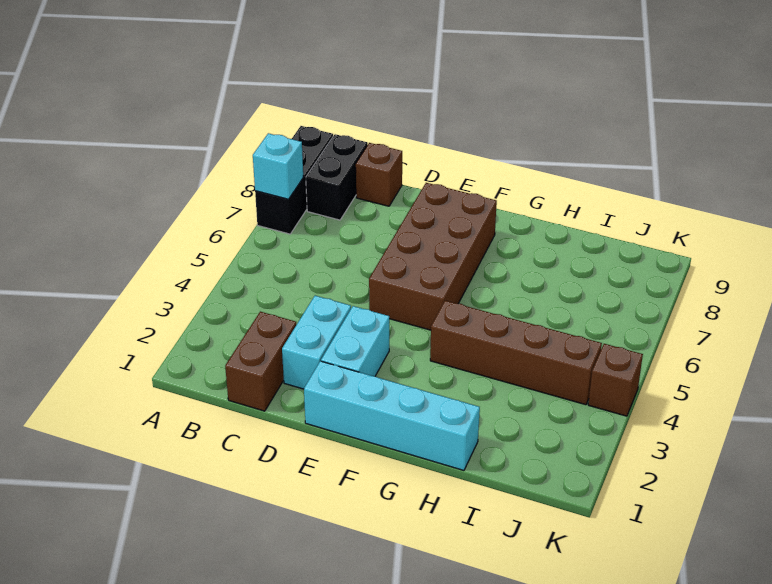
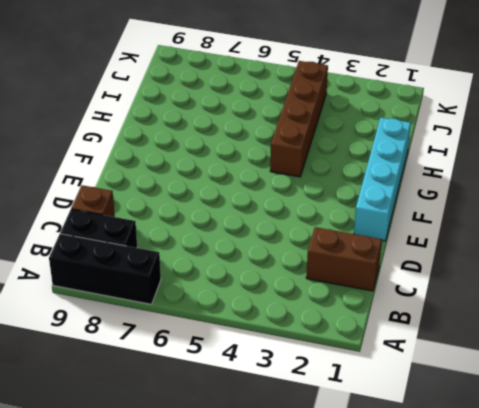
none -> cyan brick D2:D3 level 1
none -> cyan brick E2:E3 level 1

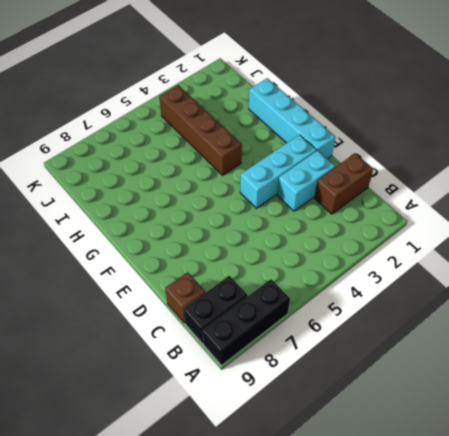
cyan brick E2:E4 level 1 -> cyan brick E2:E3 level 1
none -> brown brick E5:F8 level 1
none -> brown brick K4 level 1

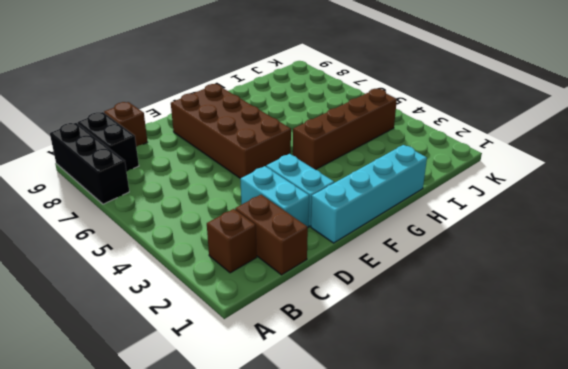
brown brick B2 level 1 -> brown brick K4 level 1
none -> cyan brick A7 level 2

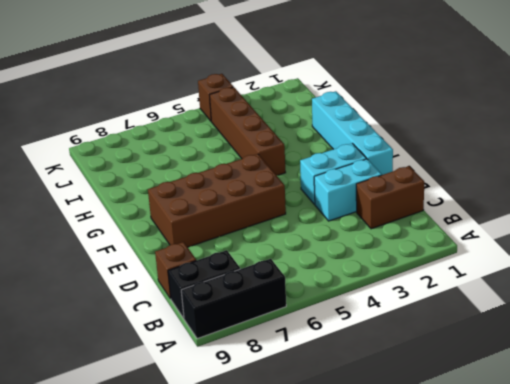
none -> cyan brick A7 level 2

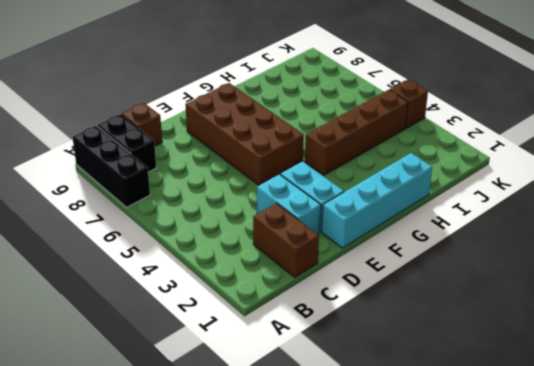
none -> cyan brick A7 level 2

